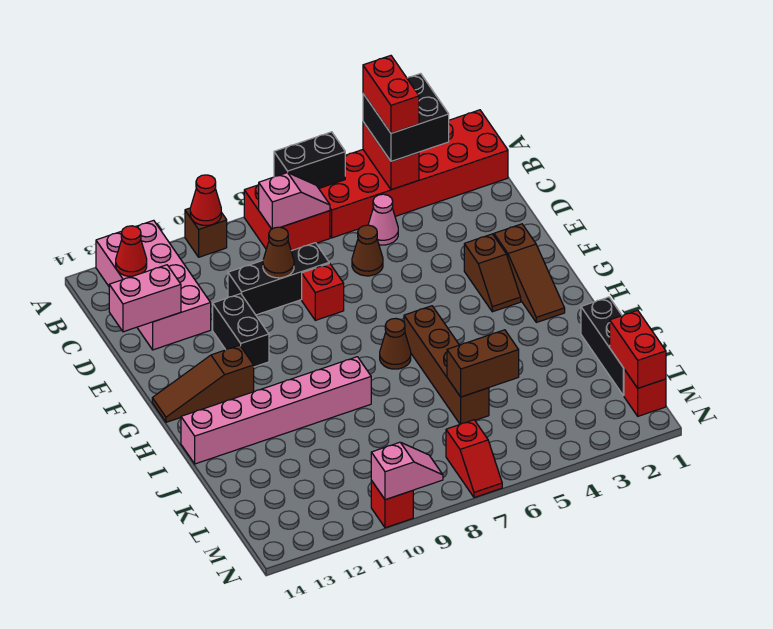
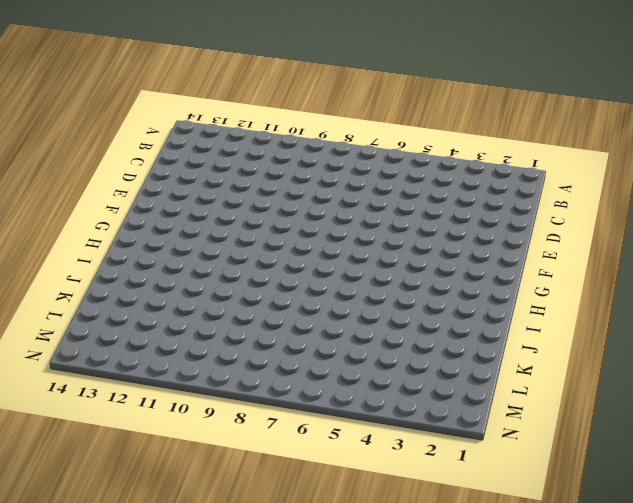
none -> red brick A1:B6 level 1
none -> red brick A7:B8 level 1
none -> brown brick A10 level 1
none -> pink brick A12:D13 level 1

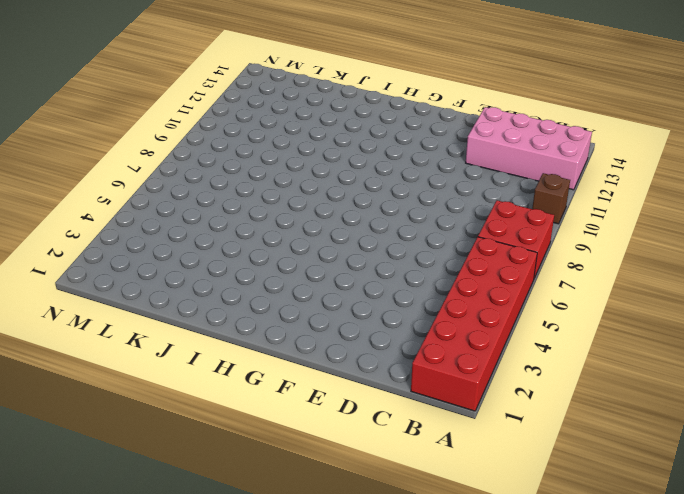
none -> pink cone C5 level 1
none -> brown cone D6 level 1
none -> black brick D8:D10 level 1
none -> red brick E8 level 1

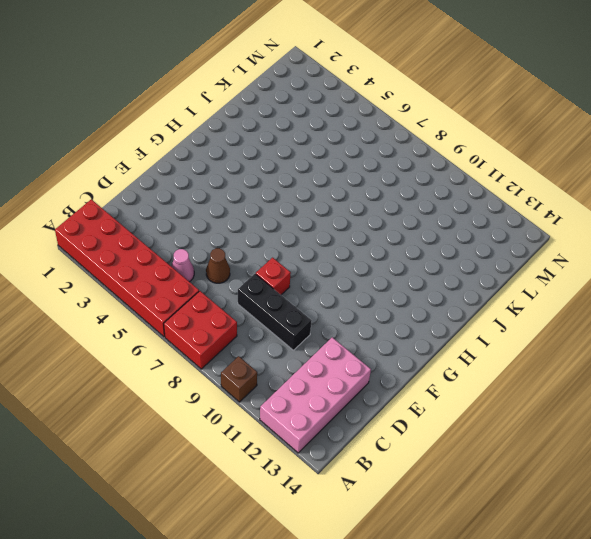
none -> black brick E11:F11 level 1
none -> brown slope F2:H2 level 1 top F
none -> brown slope F3:G3 level 1 top F
none -> brown slope G12:G14 level 1 top 12

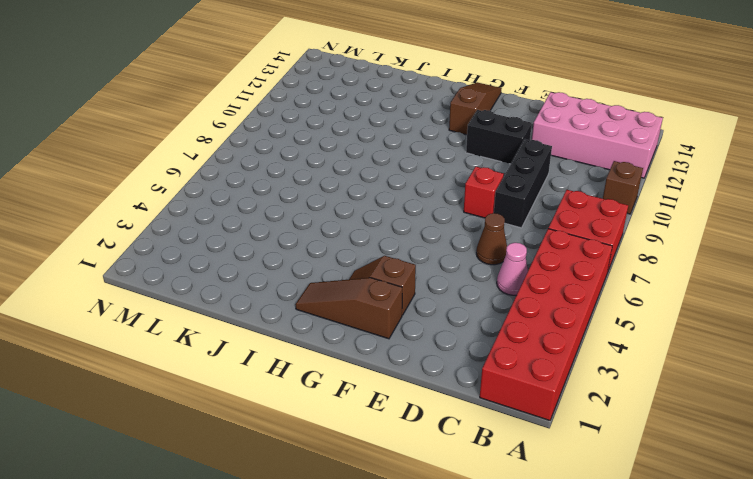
none -> brown brick H6:K6 level 1
none -> brown cone H7 level 1
none -> pink brick I9:I14 level 1
none -> black brick J1:L1 level 1

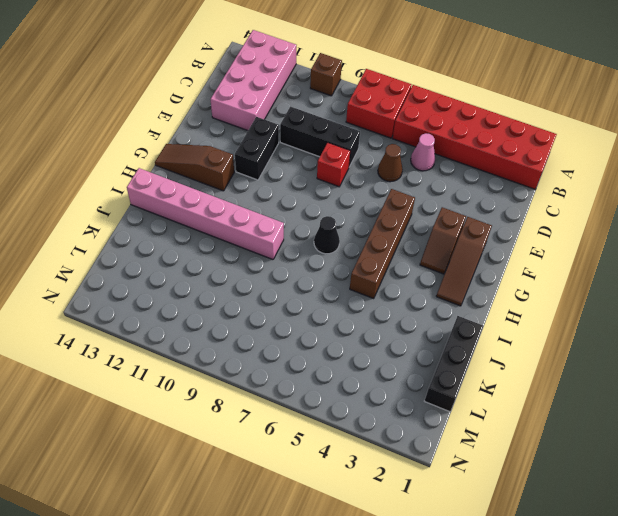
brown brick F5:I5 level 1 -> brown brick H6:K6 level 1
black cone H7 level 1 -> brown cone H7 level 1
none -> red brick M1 level 1
none -> red slope M7:N7 level 1 top M
none -> red brick N10 level 1
none -> red brick A4:B4 level 2

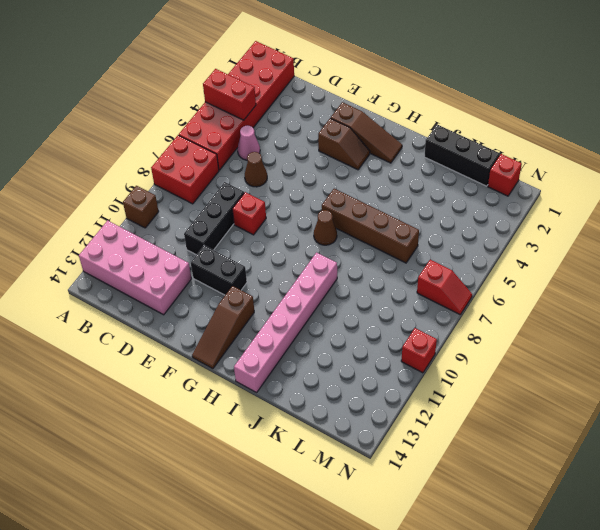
none -> black brick A6:A7 level 2
none -> red cone A10 level 2
none -> pink slope B7:B8 level 2 top 8
none -> red cone B13 level 2

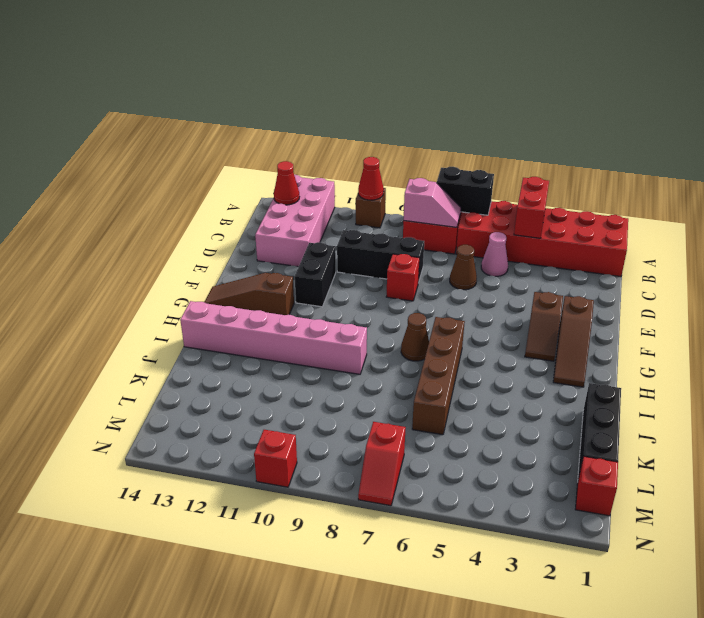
none -> brown cone D9 level 2
none -> pink brick D13:D14 level 2
none -> brown brick K5:K6 level 2
none -> red brick L1:M1 level 2

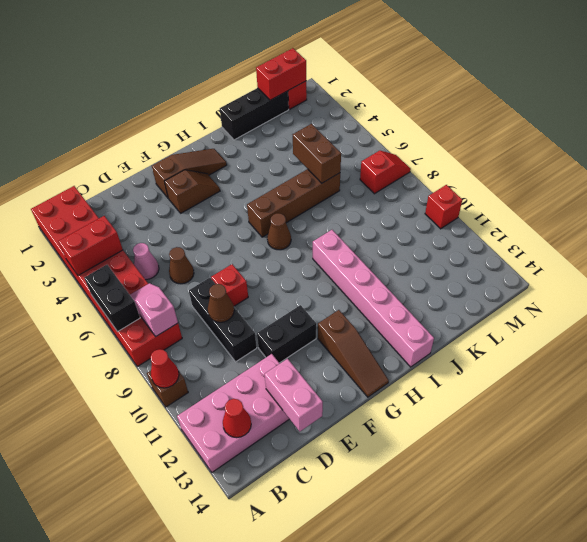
none -> pink slope N9:N10 level 2 top 10
none -> black brick A3:B4 level 3
none -> red brick A4:B4 level 4

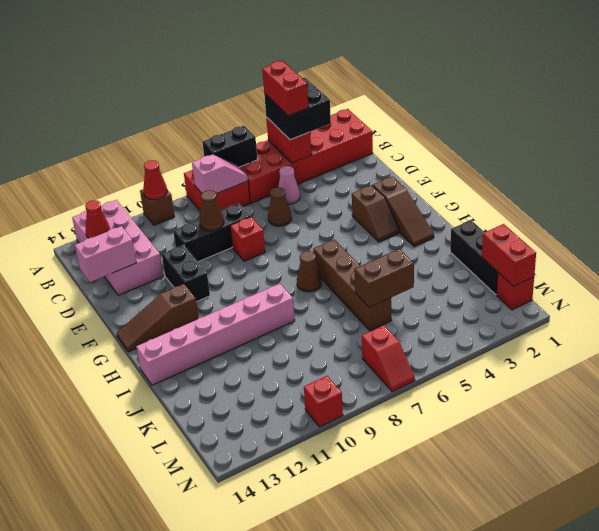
none -> pink slope N9:N10 level 2 top 10

